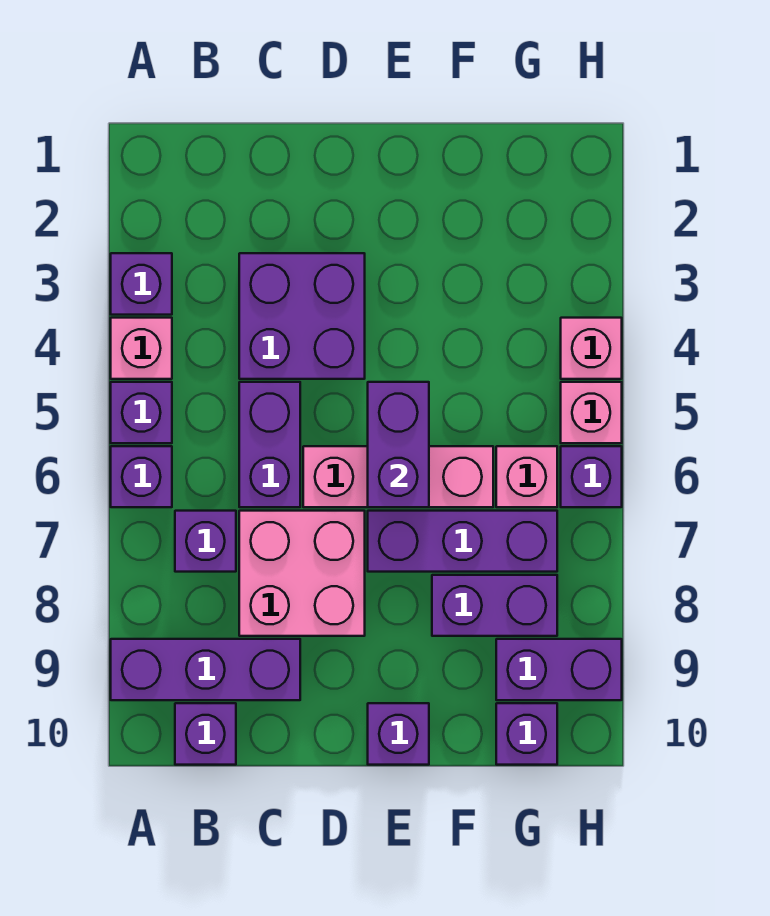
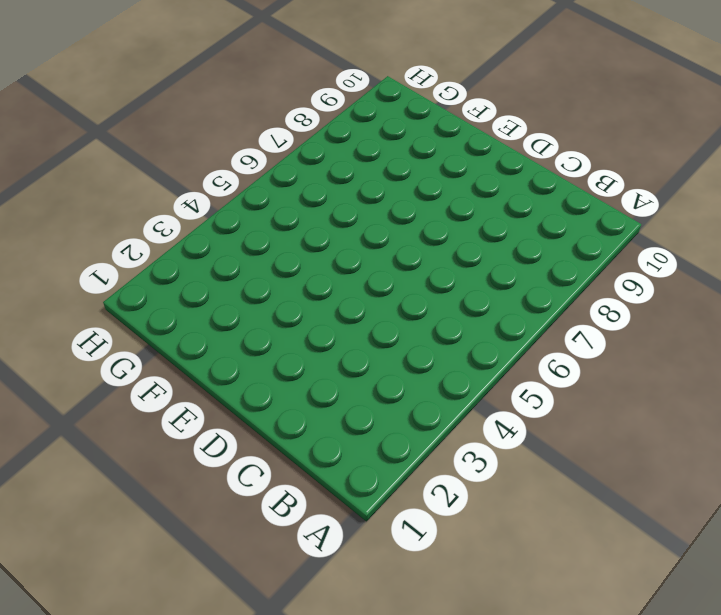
none -> purple brick A3 level 1
none -> pink brick A4 level 1
none -> purple brick A5 level 1

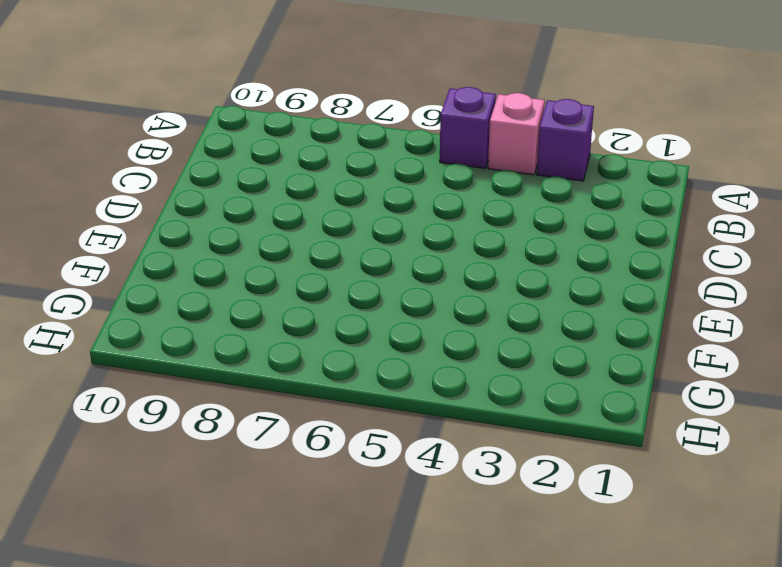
none -> purple brick A6 level 1
none -> purple brick A9:C9 level 1
none -> purple brick B7 level 1

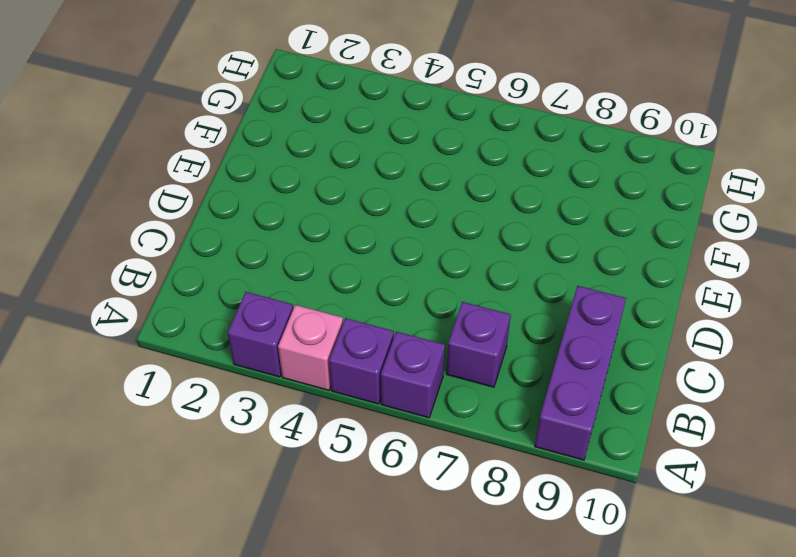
none -> purple brick B10 level 1
none -> purple brick C3:D4 level 1
none -> purple brick C5:C6 level 1

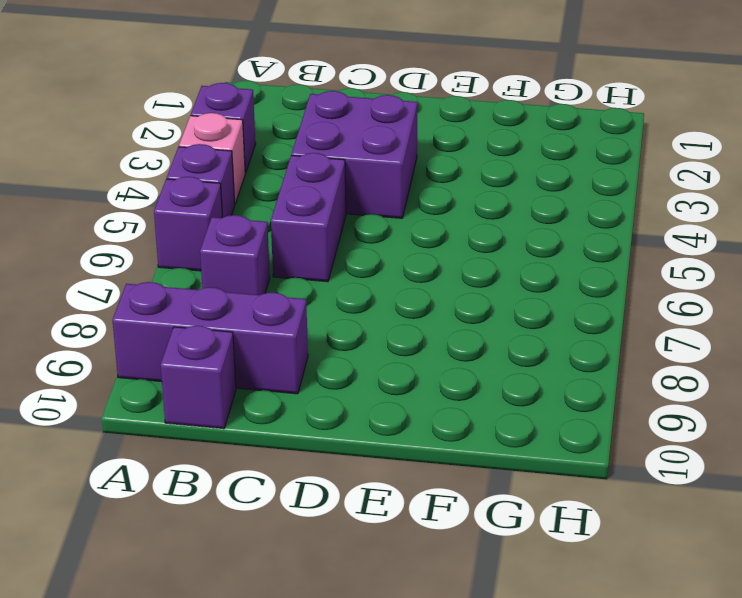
none -> pink brick C7:D8 level 1
none -> pink brick D6:F6 level 1
none -> purple brick E7:G7 level 1

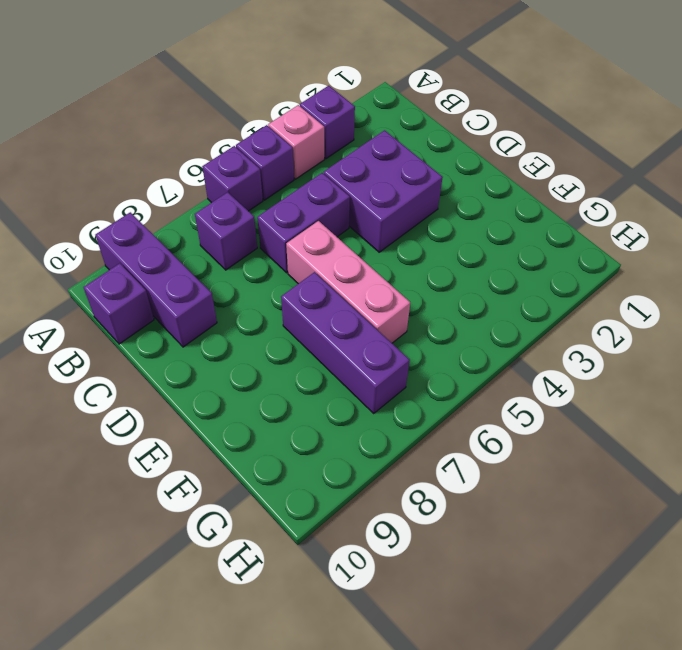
none -> pink brick C7:D8 level 1
none -> purple brick E10 level 1
none -> purple brick F8:G8 level 1

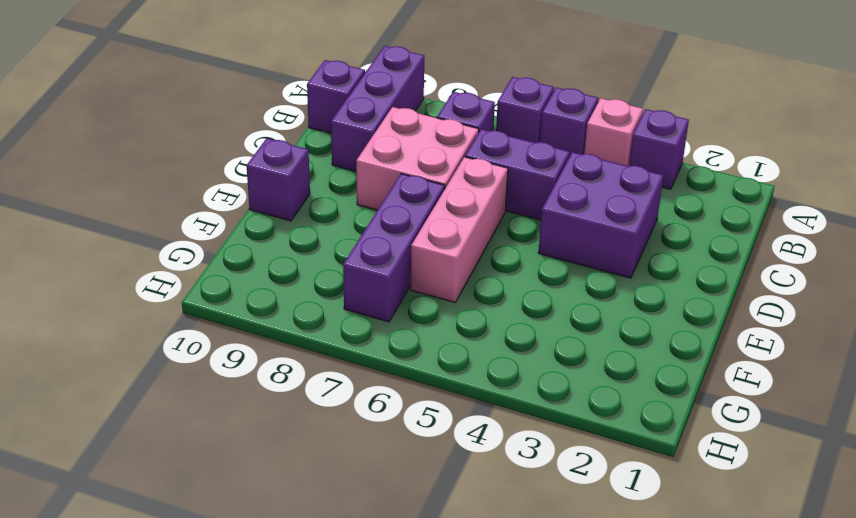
none -> purple brick F8:G8 level 1
none -> pink brick G6 level 1
none -> purple brick G9:H9 level 1

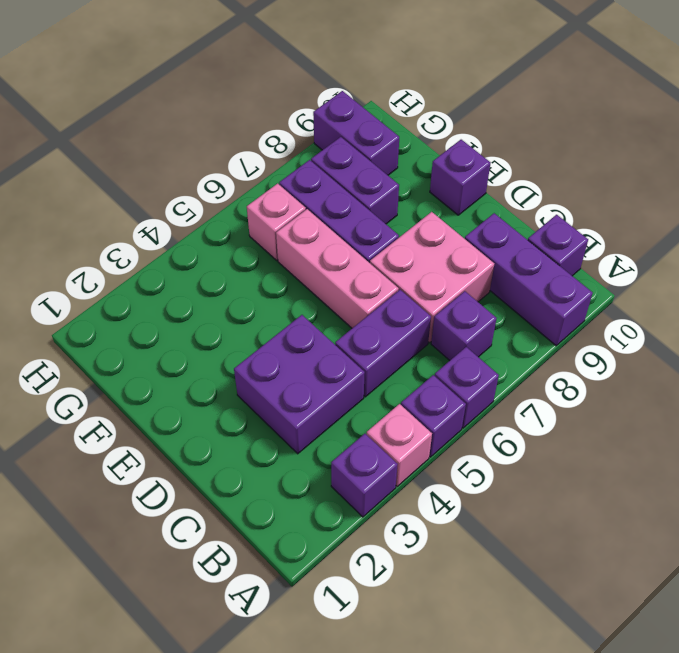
none -> purple brick G10 level 1
none -> pink brick H4 level 1
none -> pink brick H5 level 1

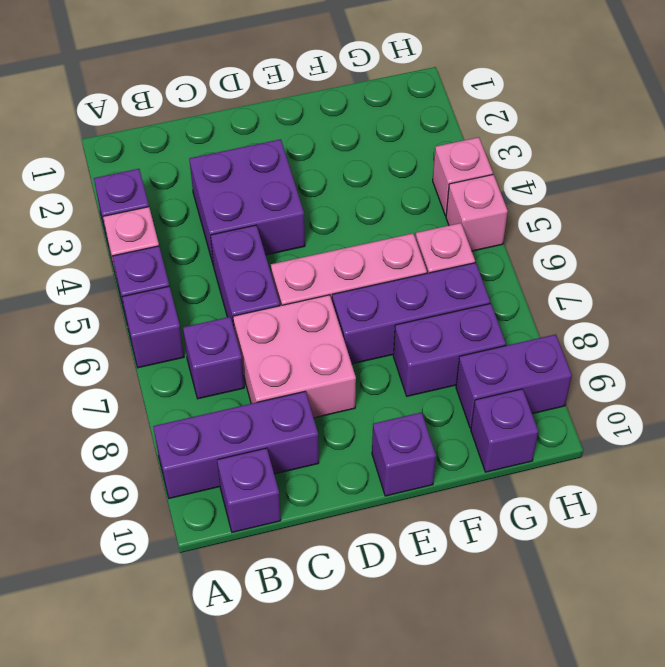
none -> purple brick H6 level 1
none -> purple brick E5:E6 level 2

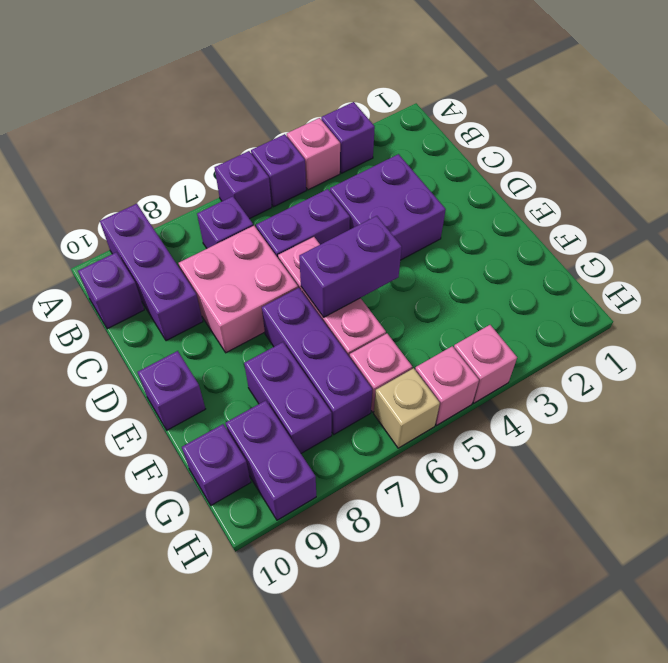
tan brick H6 level 1 -> purple brick H6 level 1

